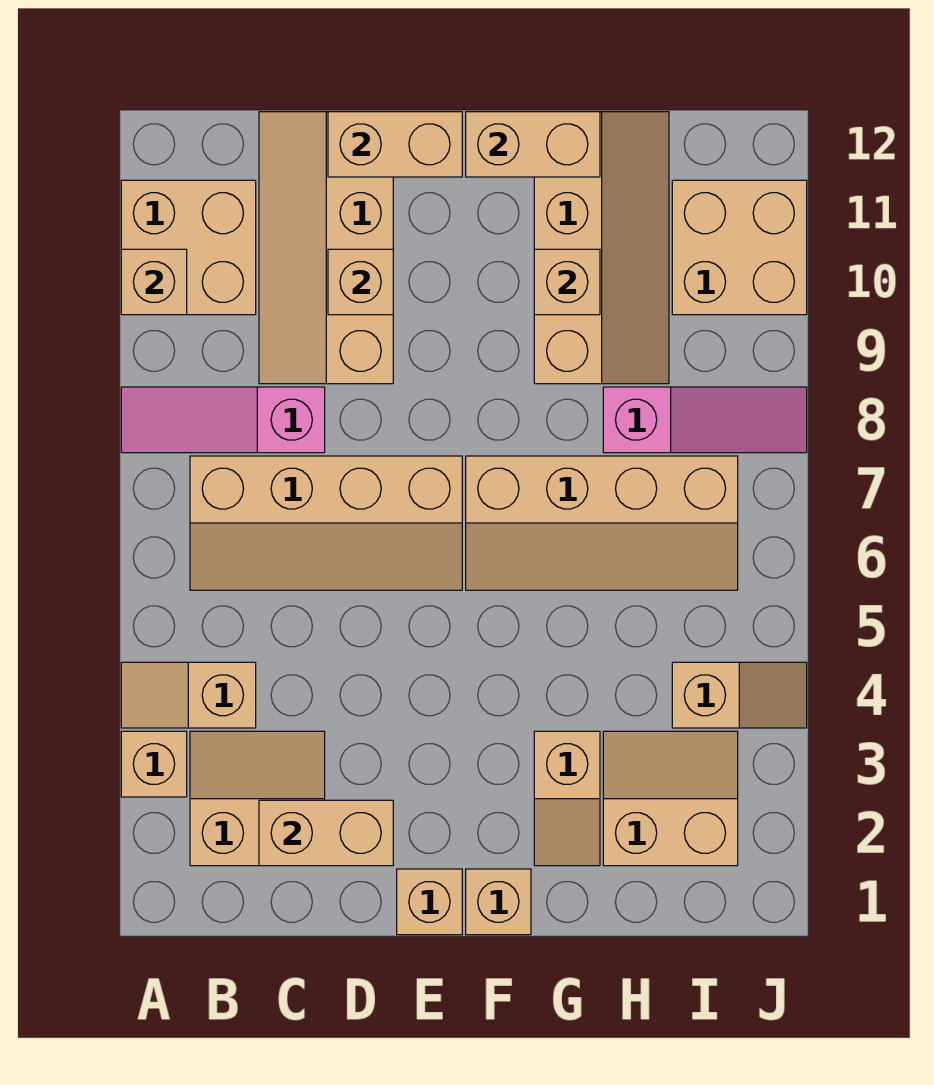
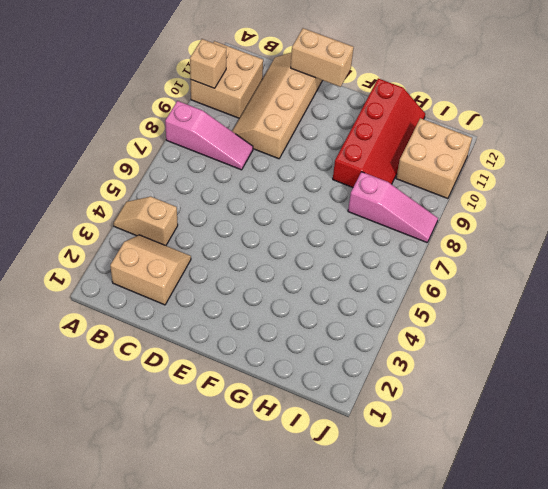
pink slope A8:C8 level 1 top A -> pink slope A8:C8 level 1 top C
red slope G9:H12 level 1 top G -> tan slope G9:H12 level 1 top G
none -> tan brick A3 level 1
none -> tan slope B6:E7 level 1 top 7
none -> tan brick E1 level 1

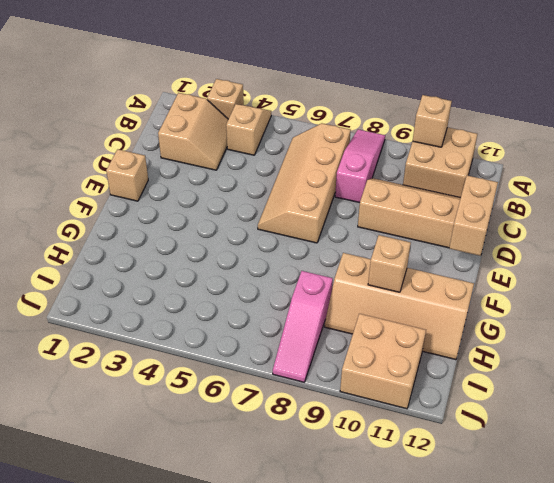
none -> tan brick F1 level 1
none -> tan slope F6:I7 level 1 top 7
none -> tan slope G2:G3 level 1 top 3

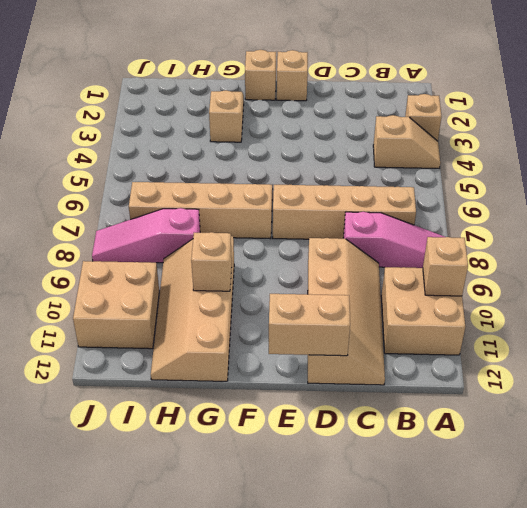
none -> tan slope B2:C3 level 1 top 2
none -> tan slope H2:I3 level 1 top 2
none -> tan slope I4:J4 level 1 top I

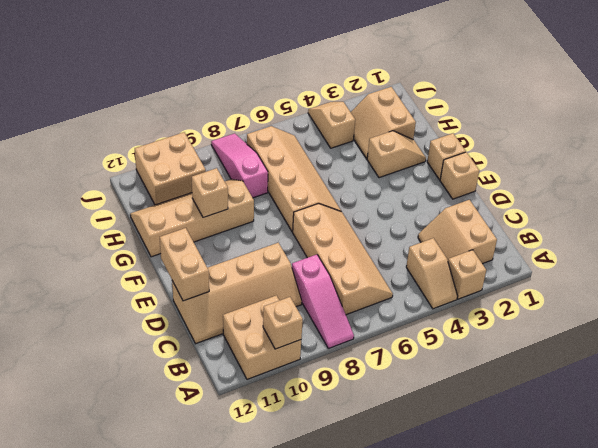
none -> tan brick C2:D2 level 2
none -> tan brick D10 level 2
none -> tan brick F12:G12 level 2

